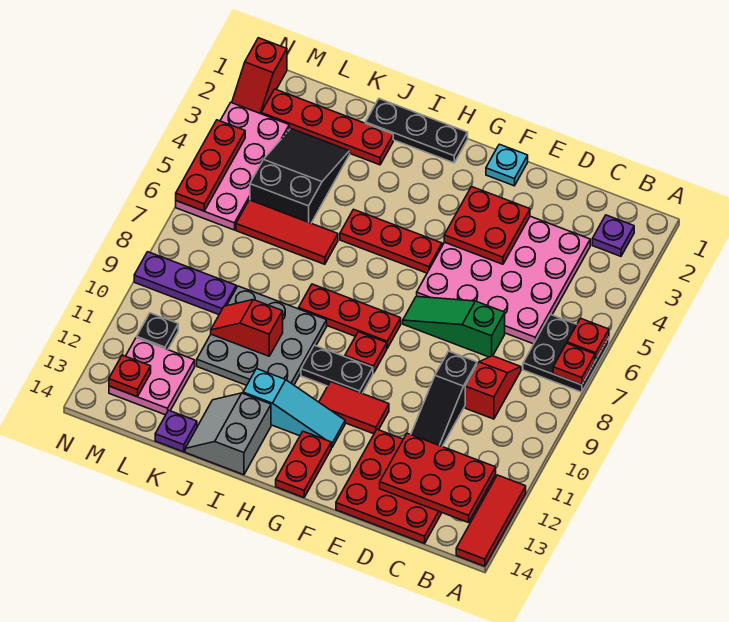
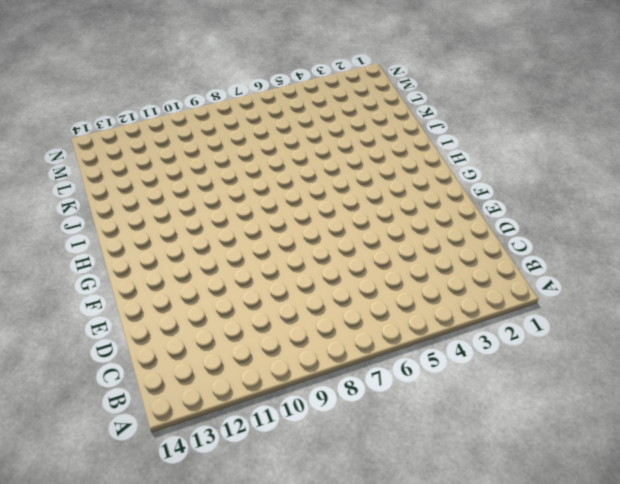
none -> black plate A6:B7 level 1
none -> red tile A12:A14 level 1
none -> purple plate B2 level 1
none -> pink plate C3:F6 level 1

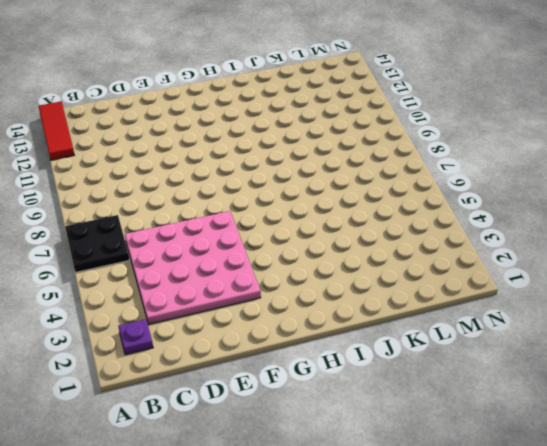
none -> red slope C8:C9 level 1 top 9
none -> red plate C12:E14 level 1
none -> green slope D7:F7 level 1 top D
none -> black slope D9:D11 level 1 top 9

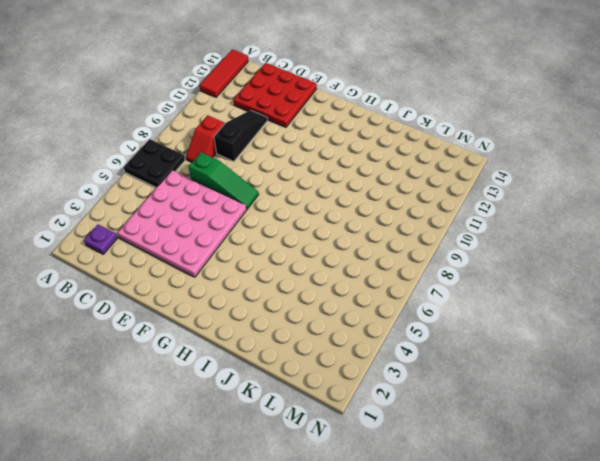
none -> cyan plate F1 level 1
none -> red tile F11:G11 level 1
none -> red plate G5:I5 level 1
none -> red plate G8:I8 level 1

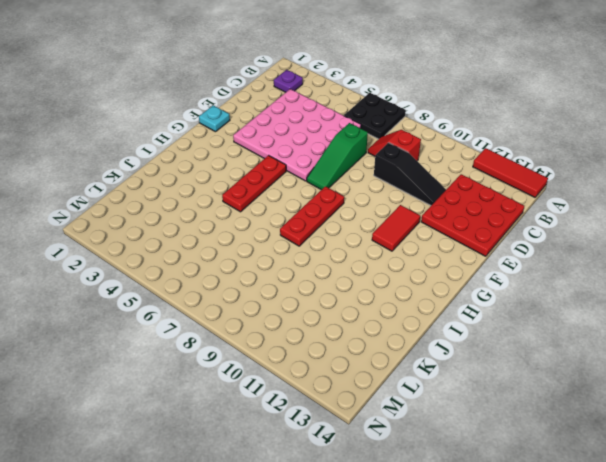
none -> red plate G9 level 1
none -> black plate G10:H10 level 1
none -> cyan slope G12:I12 level 1 top I
none -> red plate G13:G14 level 1

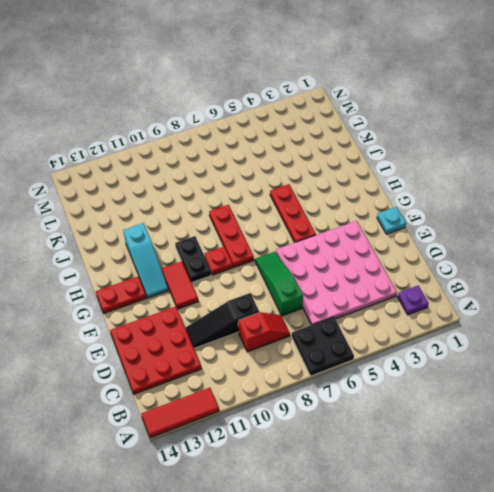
none -> black plate H1:J1 level 1
none -> grey plate I9:K11 level 1
none -> grey slope I13:J14 level 1 top I
none -> red plate J2:M2 level 1

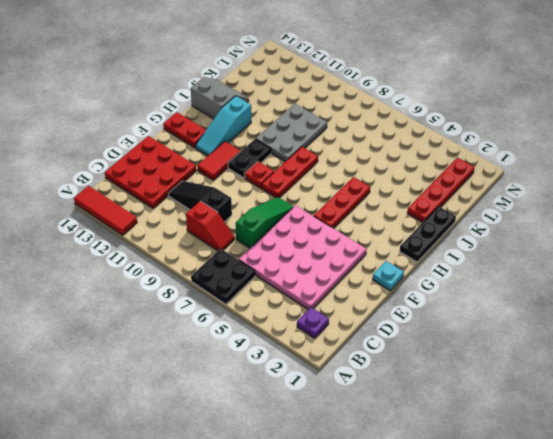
grey plate I9:K10 level 1 -> grey plate I9:K11 level 1
none -> red tile J6:L6 level 1
none -> black slope K3:L5 level 1 top 5
none -> purple plate K14 level 1
none -> purple plate L9:N9 level 1

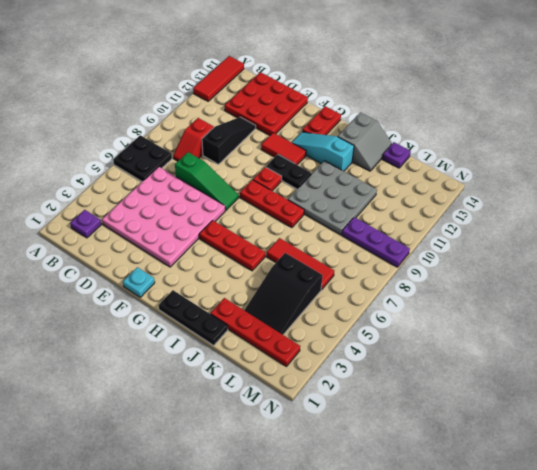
none -> pink plate L12:M13 level 1
none -> pink plate M3:N6 level 1
none -> black plate M11 level 1
none -> red slope N1:N2 level 1 top 1

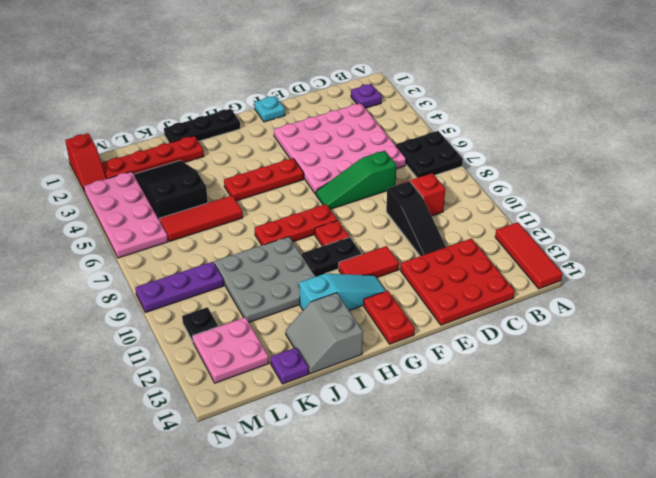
none -> red plate A6 level 2
none -> red plate A7 level 2
none -> red plate B12:D13 level 2
none -> red plate E3:F4 level 2

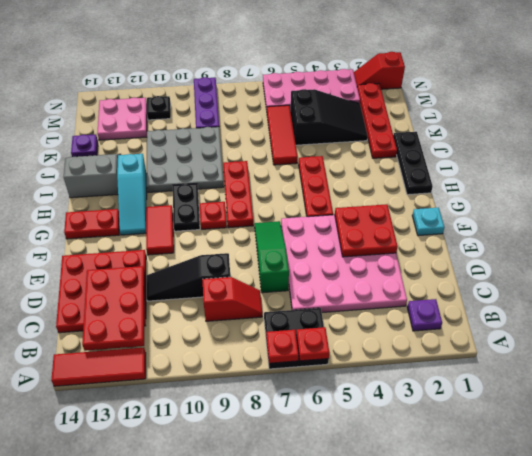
none -> red slope J10:K10 level 2 top J
none -> red plate M13 level 2
none -> red plate N4:N6 level 2

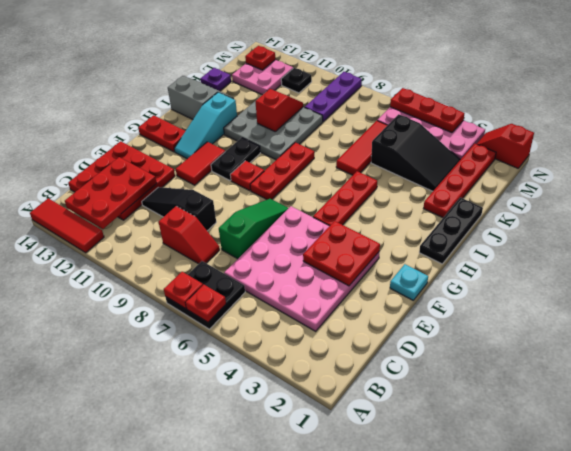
none -> purple plate B2 level 1

